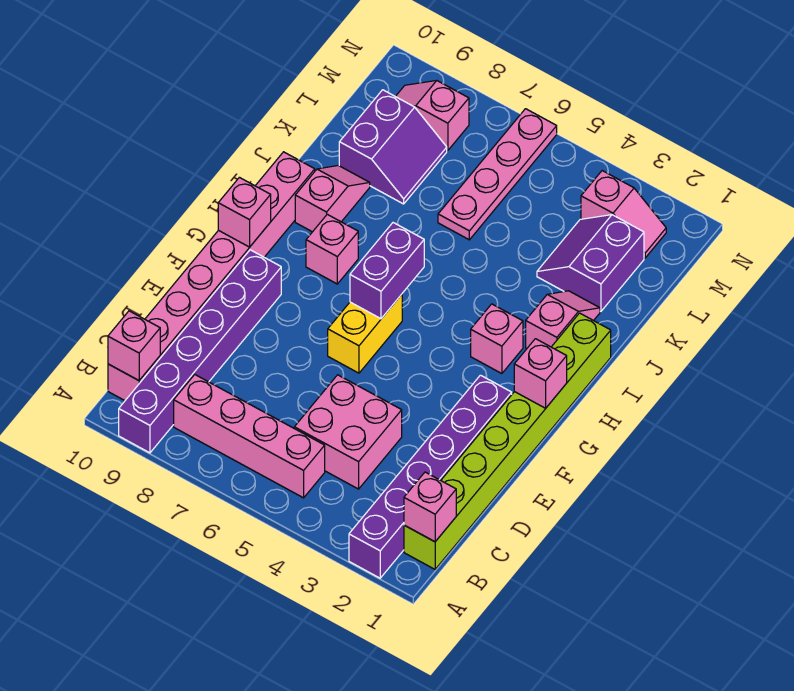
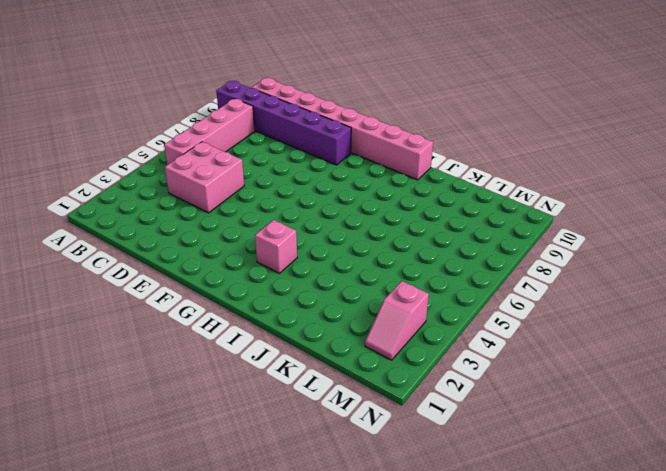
none -> purple brick A2:F2 level 1
none -> lime brick B1:I1 level 1
none -> yellow brick F6:G6 level 1

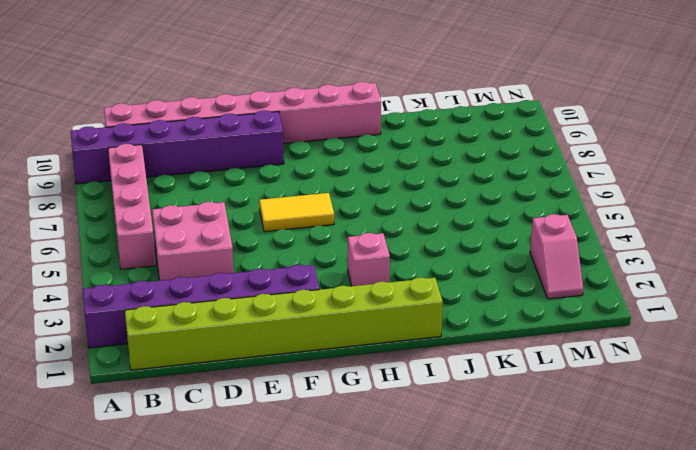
yellow tile F6:G6 level 1 -> yellow brick F6:G6 level 1
none -> pink brick H8 level 1
none -> pink slope I2:J2 level 1 top I
none -> pink slope I9:J9 level 1 top I

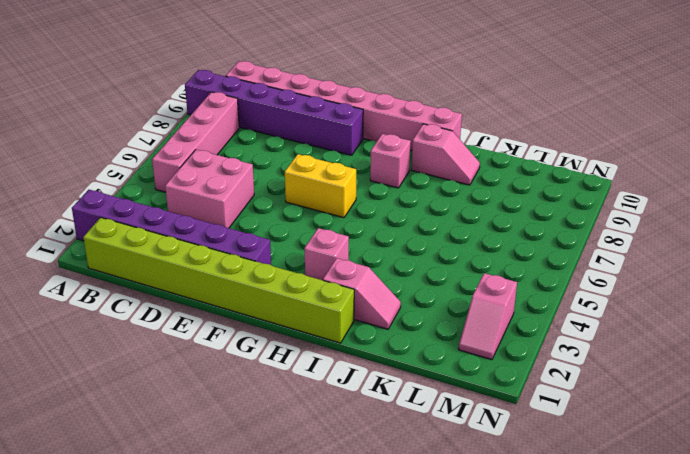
none -> purple slope K2:L3 level 1 top 2
none -> pink plate K6:N6 level 1
none -> purple slope K8:L9 level 1 top 9

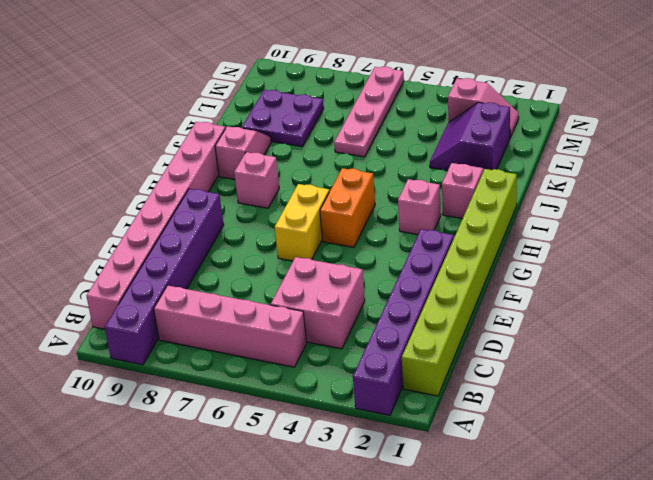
orange brick G5:H5 level 1 -> none
purple plate K8:L9 level 1 -> purple slope K8:L9 level 1 top 9
none -> pink slope M8:M9 level 1 top 8
none -> pink brick B1 level 2
none -> pink brick B10 level 2

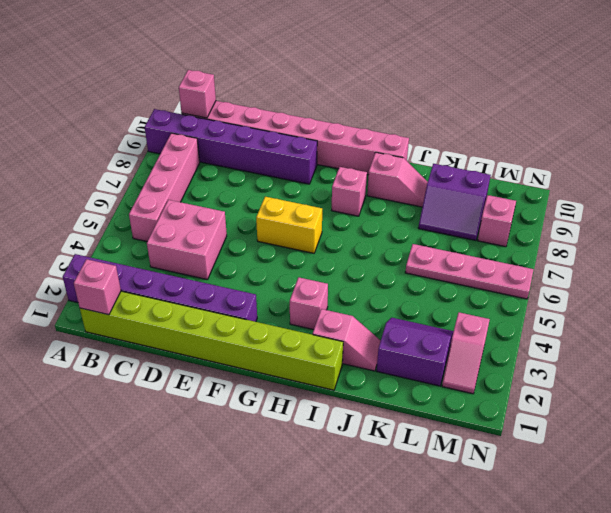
none -> pink brick G1 level 2
none -> purple brick G6:H6 level 2
none -> pink brick G10 level 2

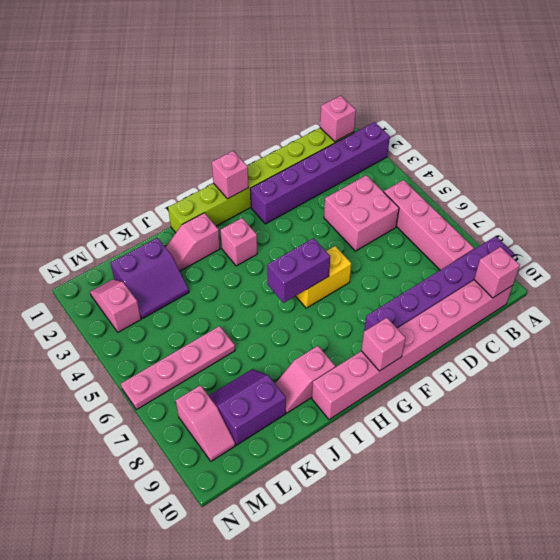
none -> pink brick H8 level 1

